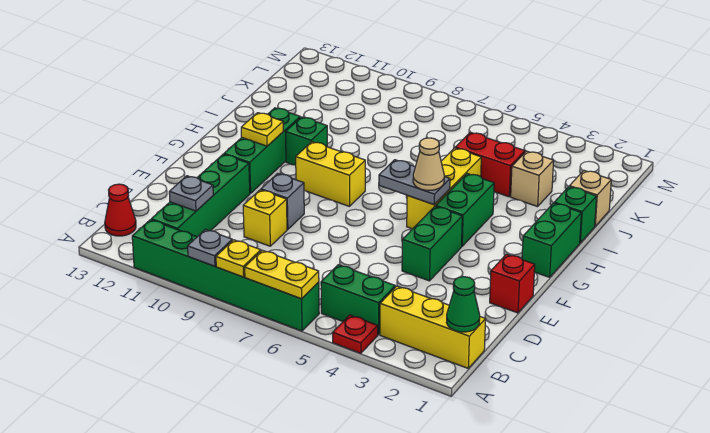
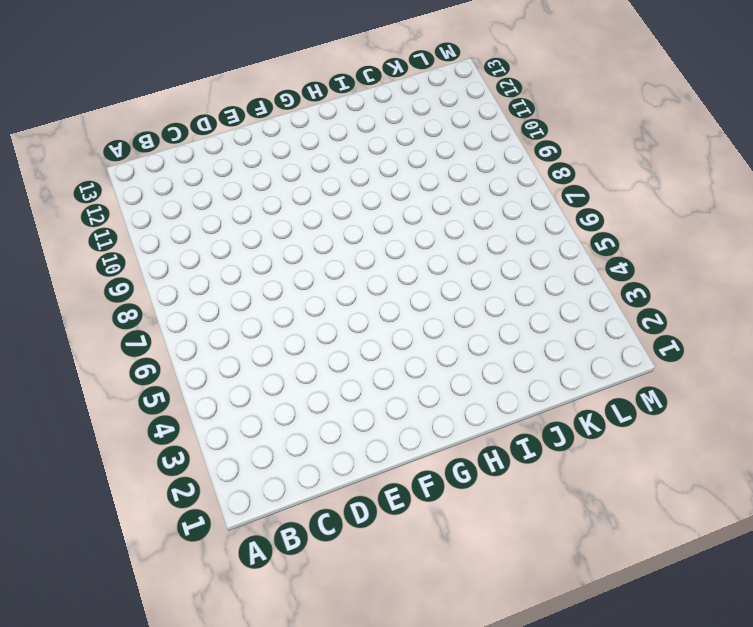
none -> red plate A4 level 1
none -> green brick A6:A11 level 1
none -> yellow brick B1:B3 level 1

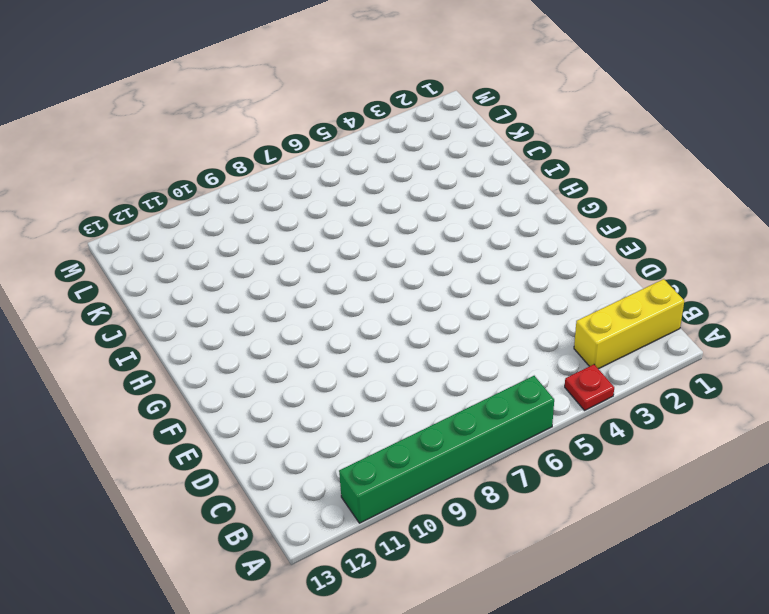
none -> green brick B4:B5 level 1
none -> green brick B11:E11 level 1
none -> red cone B13 level 1

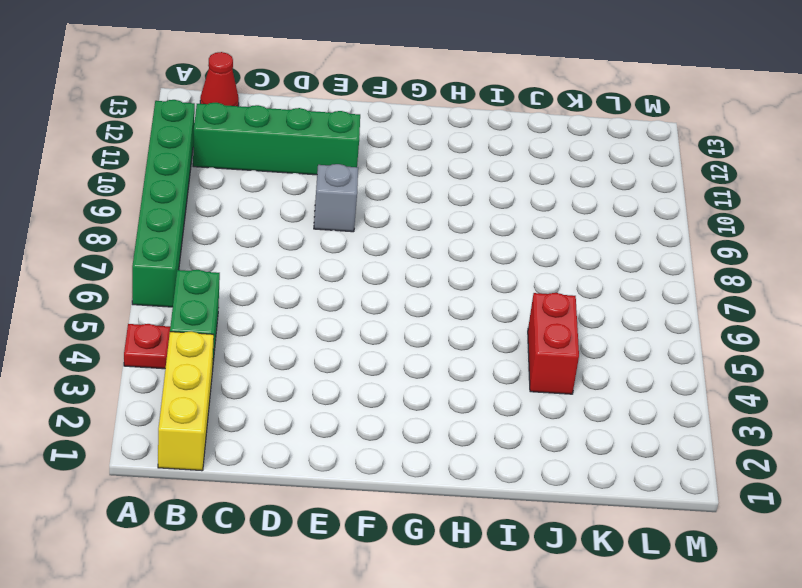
none -> yellow brick D9 level 1
none -> red brick E1 level 1
none -> green brick E4:F4 level 1

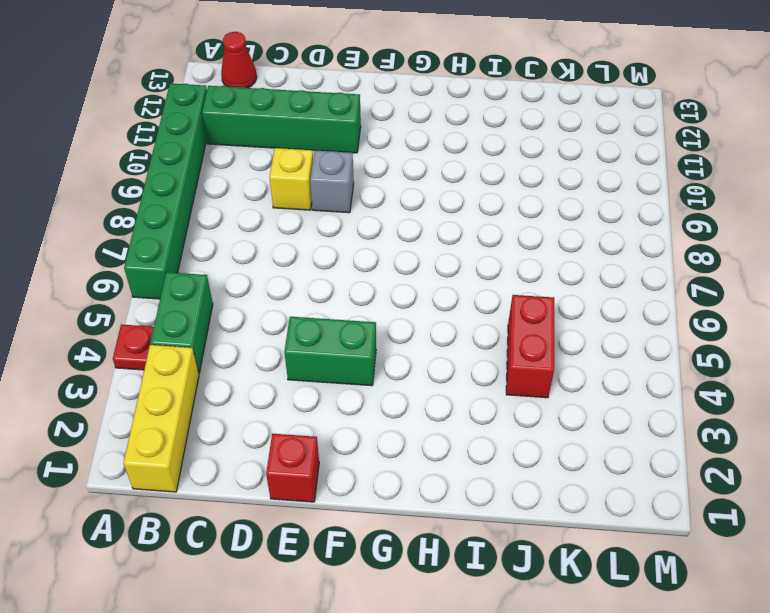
none -> green brick F11:H11 level 1
none -> green brick G1:H1 level 1
none -> green brick G4:H4 level 1

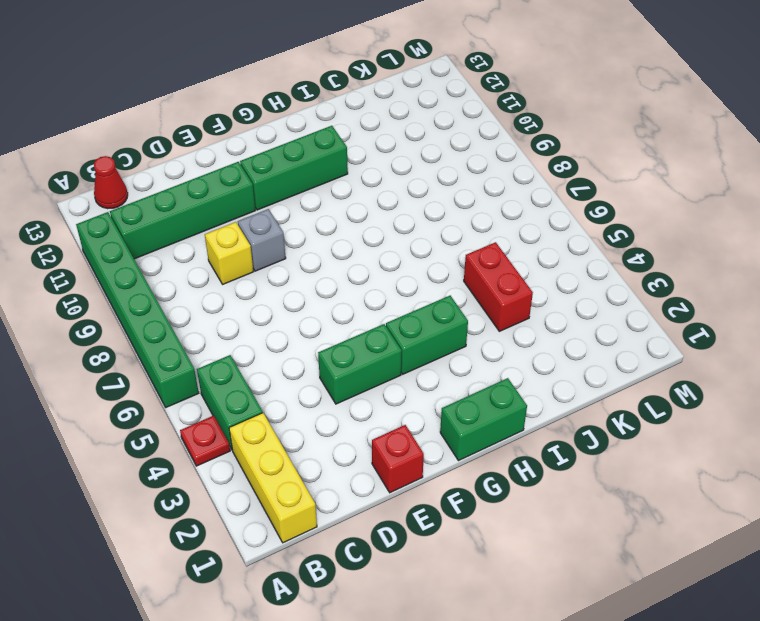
none -> yellow brick G5:I5 level 1
none -> yellow brick G8:G9 level 1
none -> green brick H10 level 1

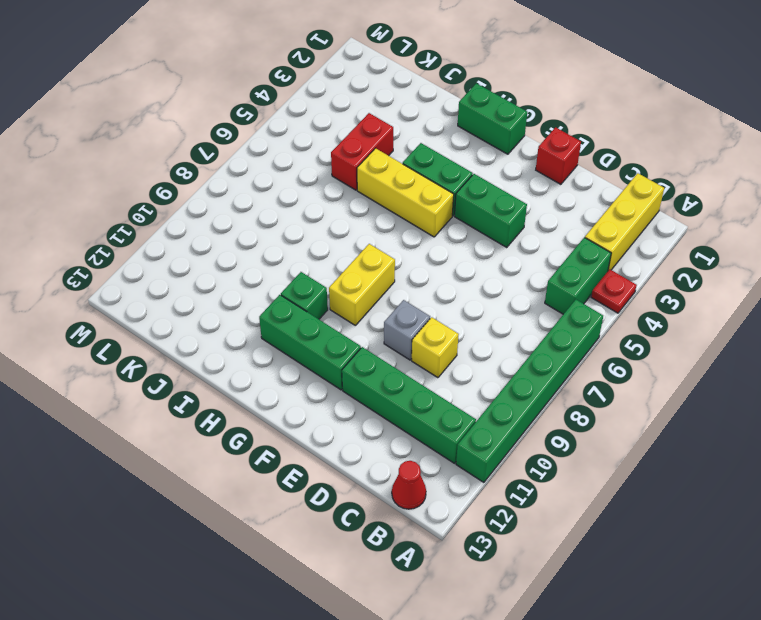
none -> green brick I1 level 1
none -> tan brick J1 level 1
none -> tan brick J3 level 1

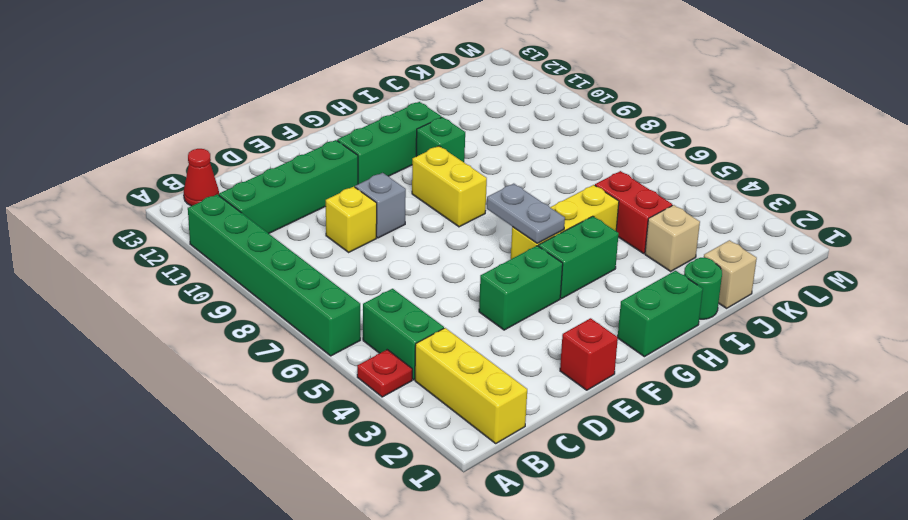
green round brick I1 level 1 -> green brick I1 level 1
none -> yellow plate A6:A7 level 2
none -> yellow plate A8 level 2
none -> grey plate A9 level 2

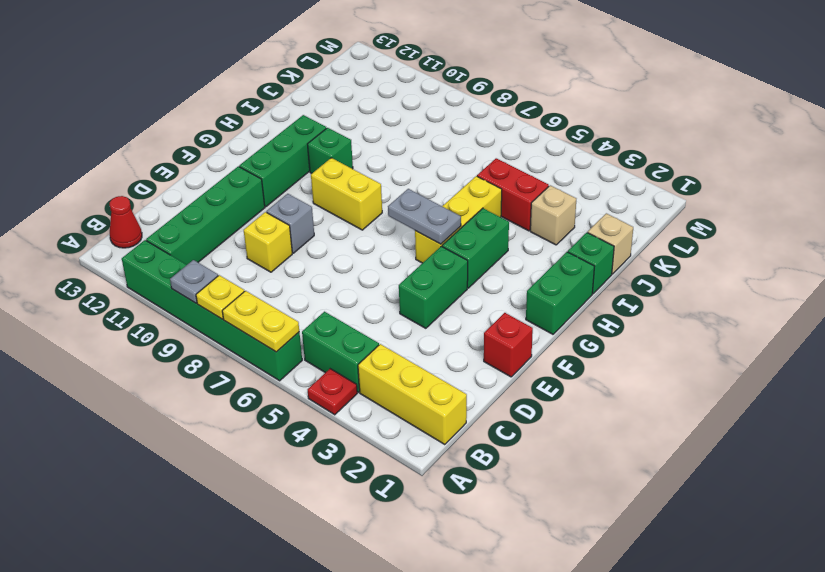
none -> green cone B1 level 2
none -> grey plate C11 level 2
none -> yellow plate G11 level 2

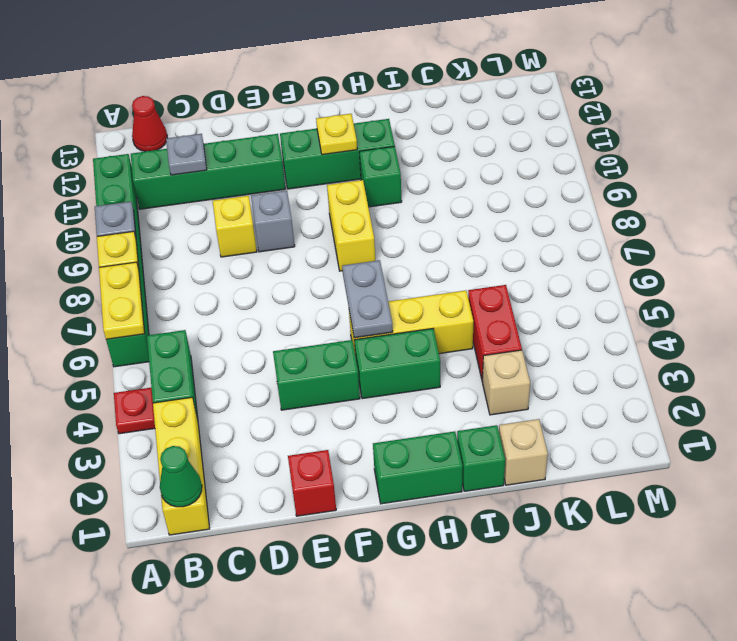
none -> tan cone G5 level 3

